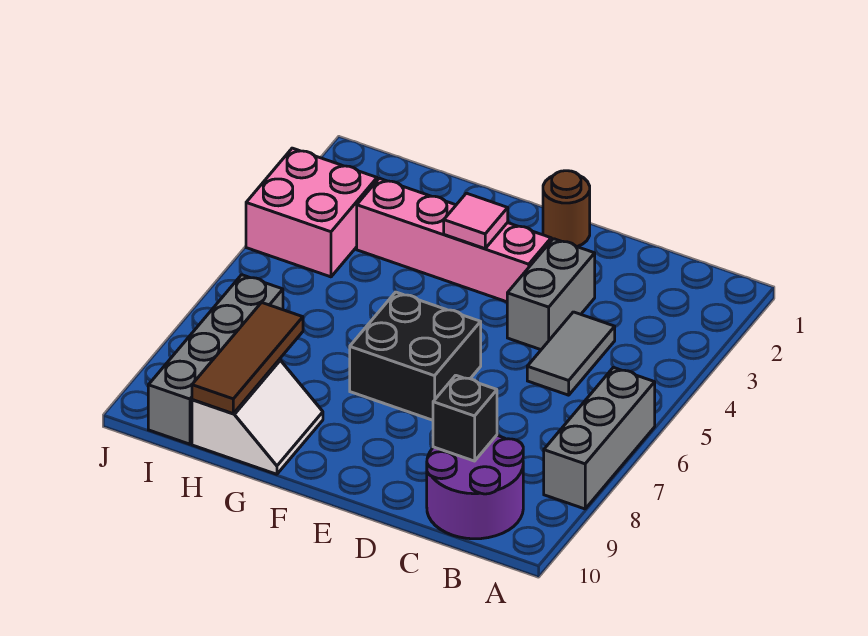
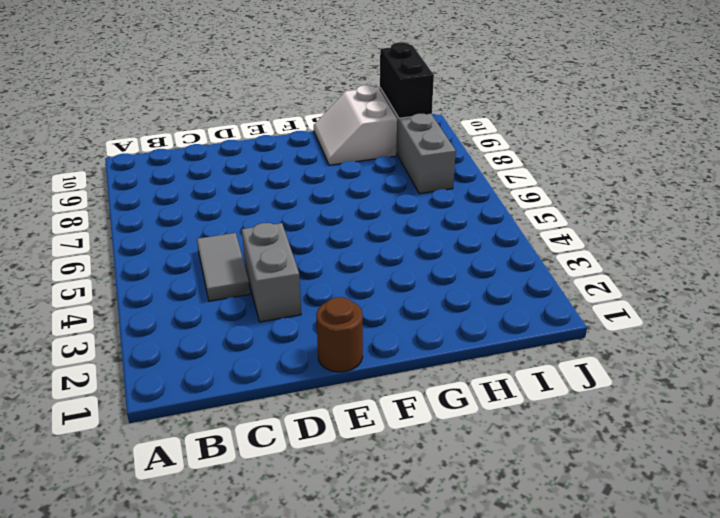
black brick I9:I10 level 2 -> none
none -> grey brick A6:A8 level 1
none -> purple round brick B9:C10 level 1
none -> pink brick E3:H3 level 1

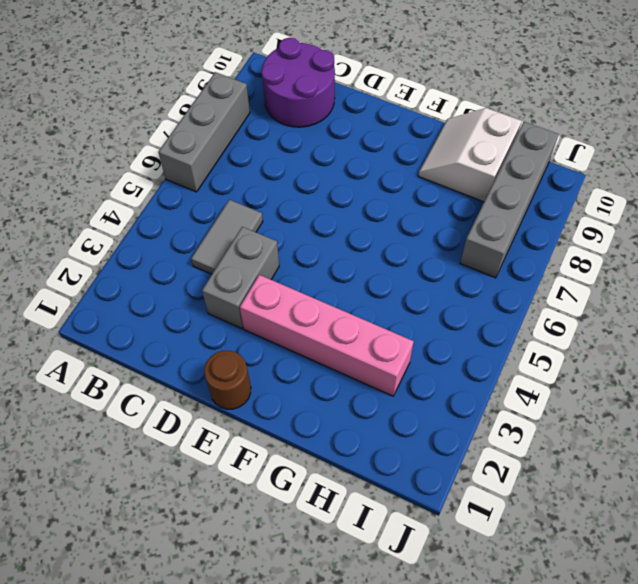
none -> black brick E6:F7 level 1
none -> pink brick I3:J4 level 1
none -> black brick C9 level 2

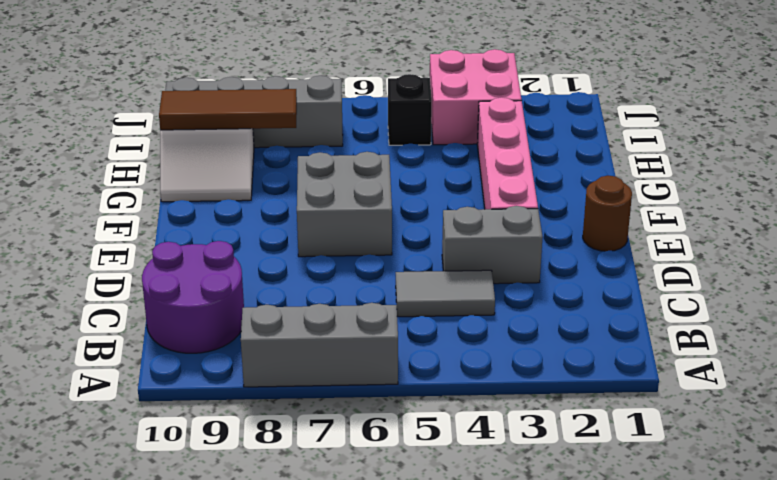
grey brick E6:F7 level 1 -> black brick E6:F7 level 1
black brick I5 level 1 -> black brick C9 level 2
none -> pink tile F3 level 2

